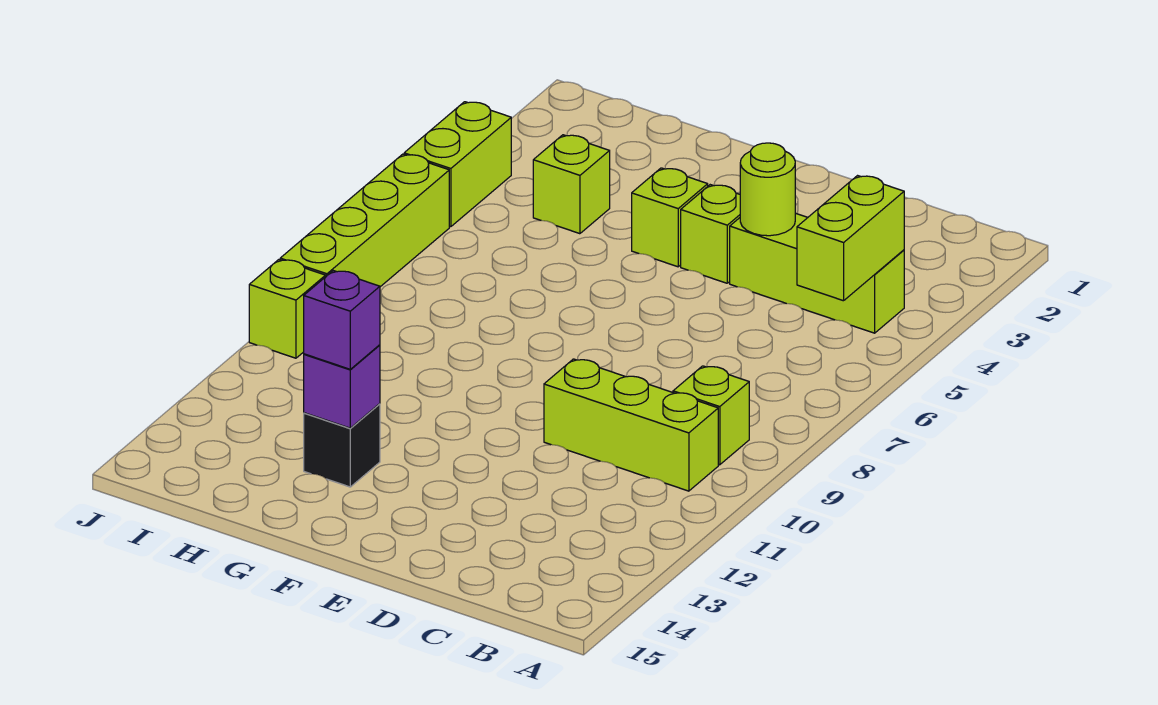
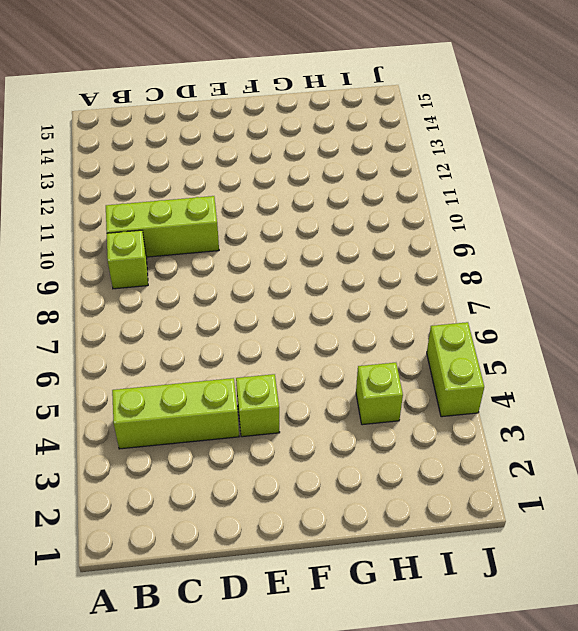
none -> lime brick F4 level 1
none -> black brick G13 level 1
none -> lime brick J6:J9 level 1

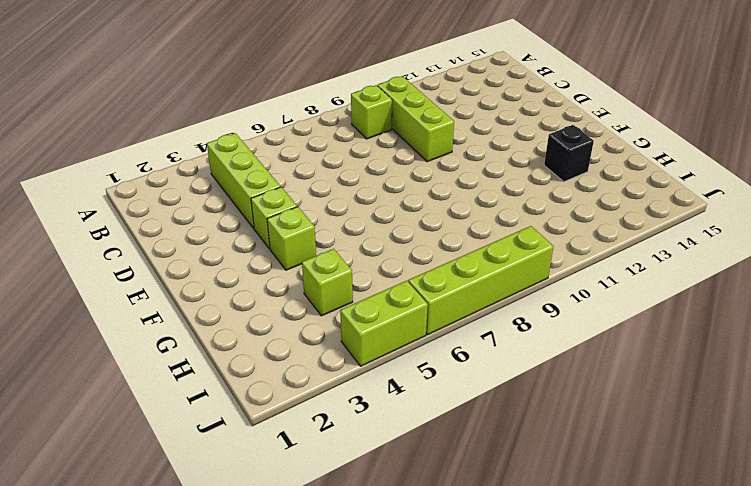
none -> lime brick J10 level 1
none -> lime brick B4:B5 level 2
none -> lime round brick D4 level 2

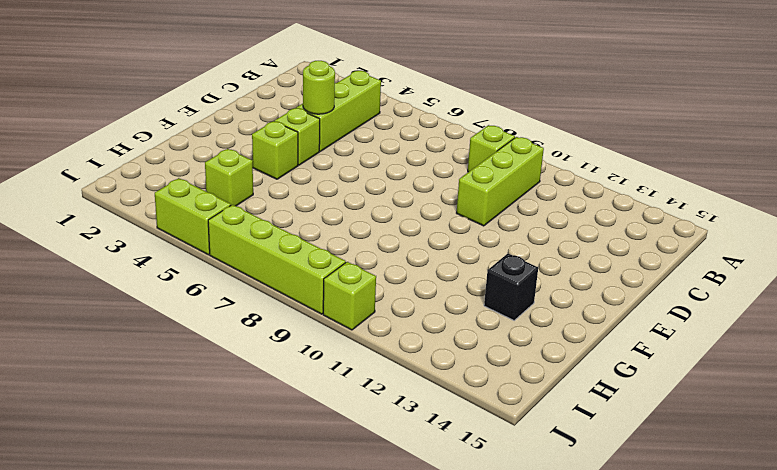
none -> lime brick B4:B5 level 2
none -> purple brick G13 level 2
none -> purple brick G13 level 3

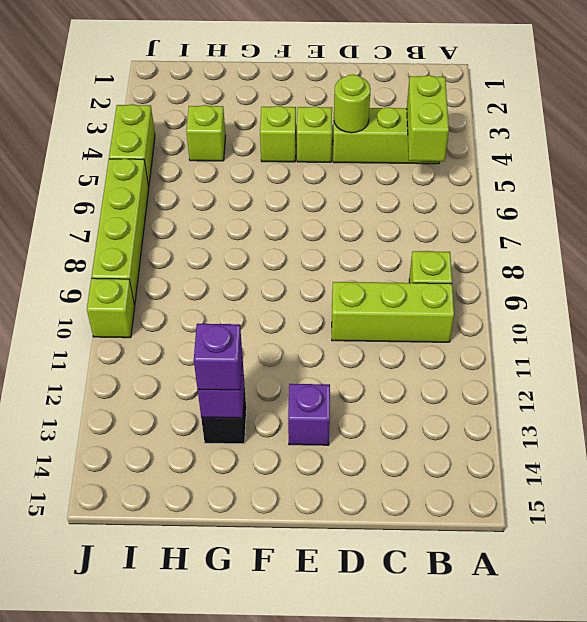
purple brick E13 level 1 -> none

